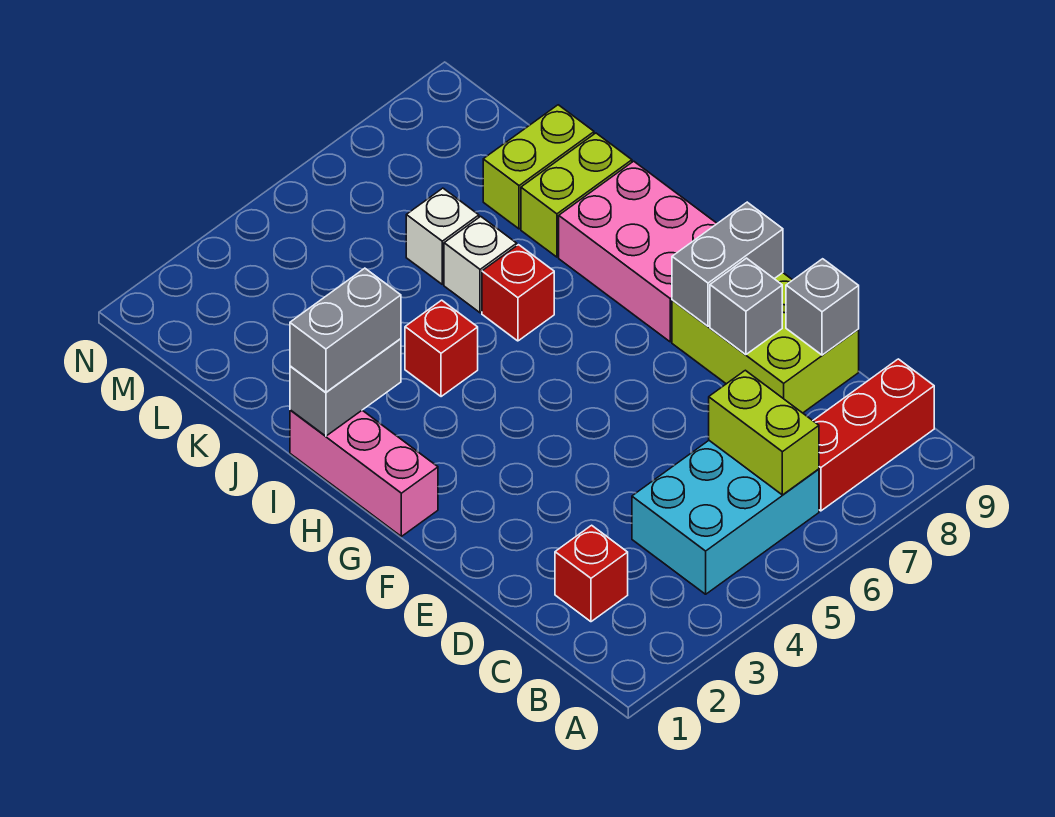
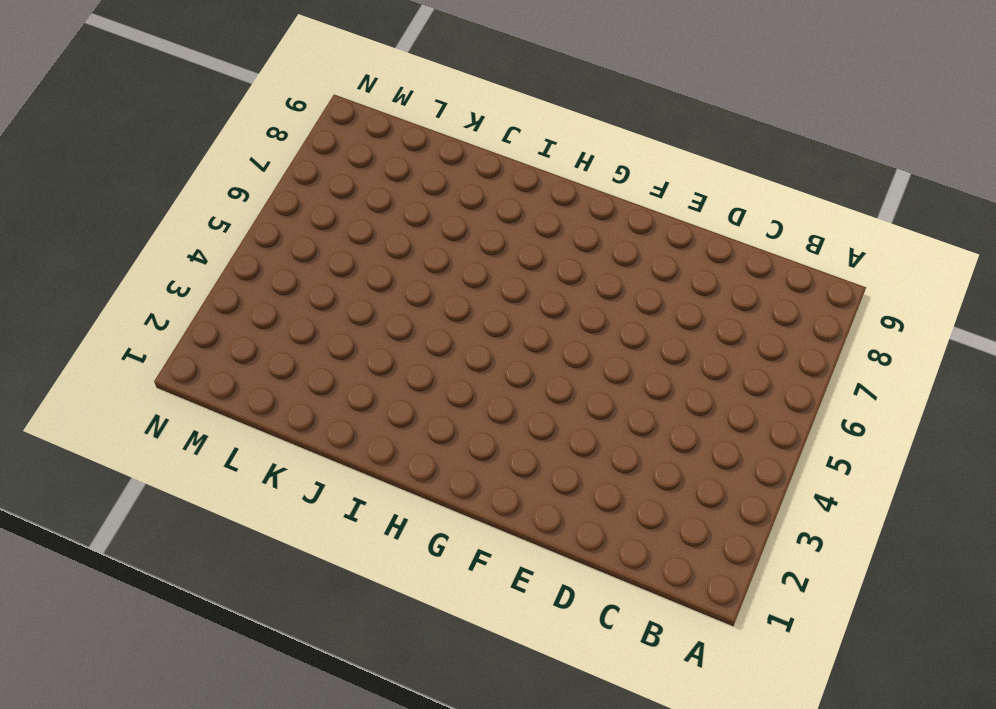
none -> cyan brick B4:C6 level 1
none -> red brick B7:B9 level 1
none -> red brick C2 level 1

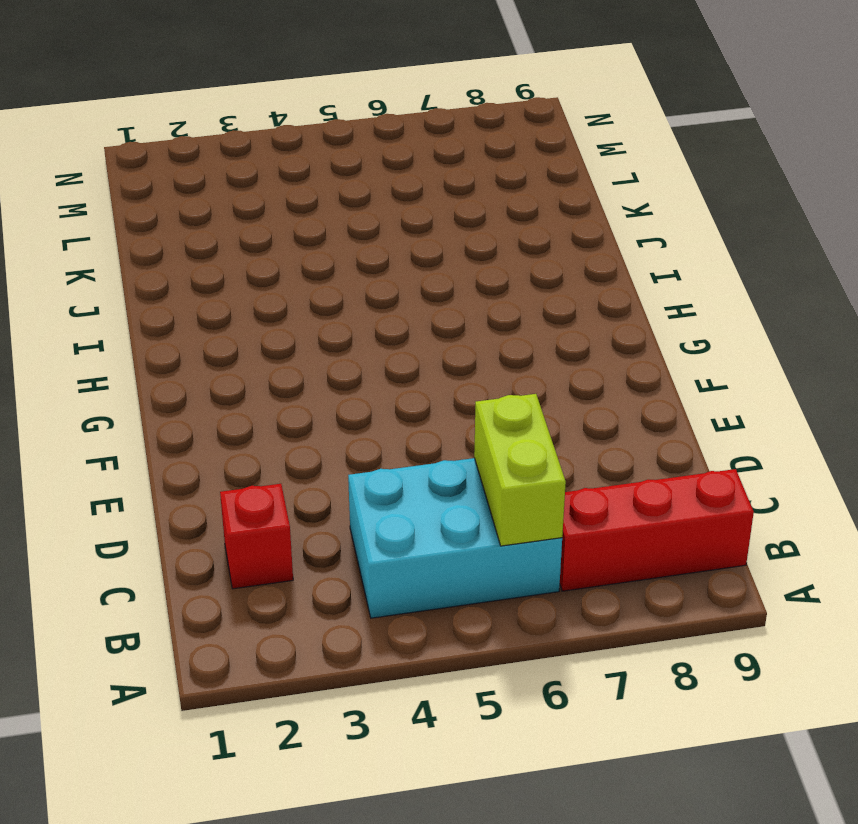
none -> lime brick D8:F9 level 1
none -> pink brick G1:I1 level 1
none -> pink brick G8:I9 level 1

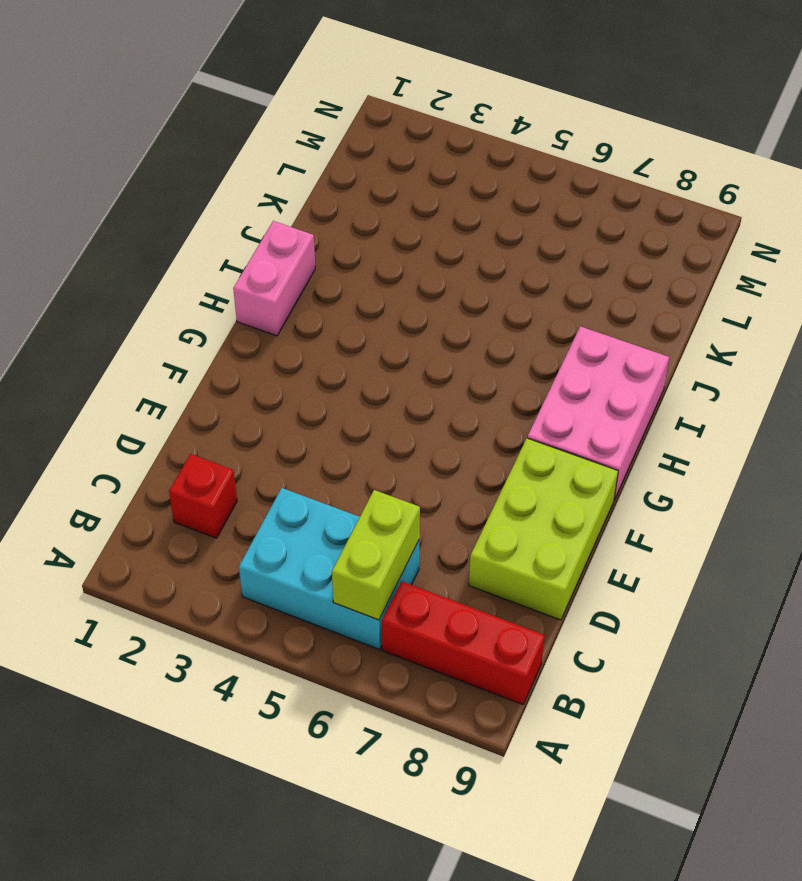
pink brick H1:I1 level 1 -> pink brick G1:I1 level 1
none -> red brick I4 level 1
none -> red brick I6 level 1
none -> white brick J6 level 1

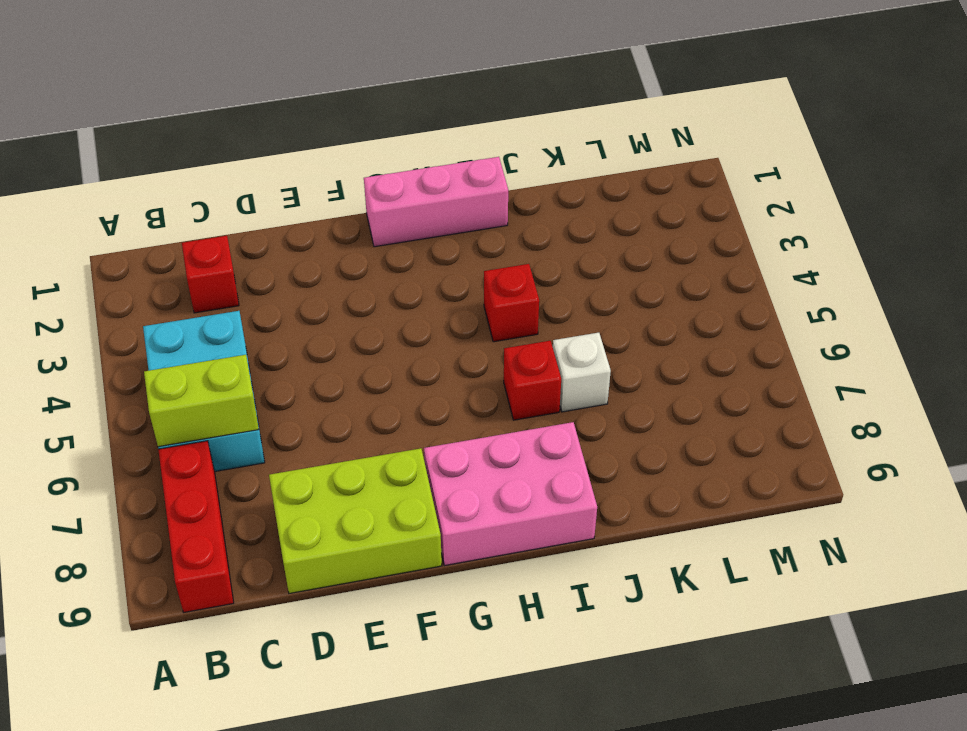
none -> lime brick J8:J9 level 1
none -> white brick K6 level 1
none -> lime brick K8:K9 level 1

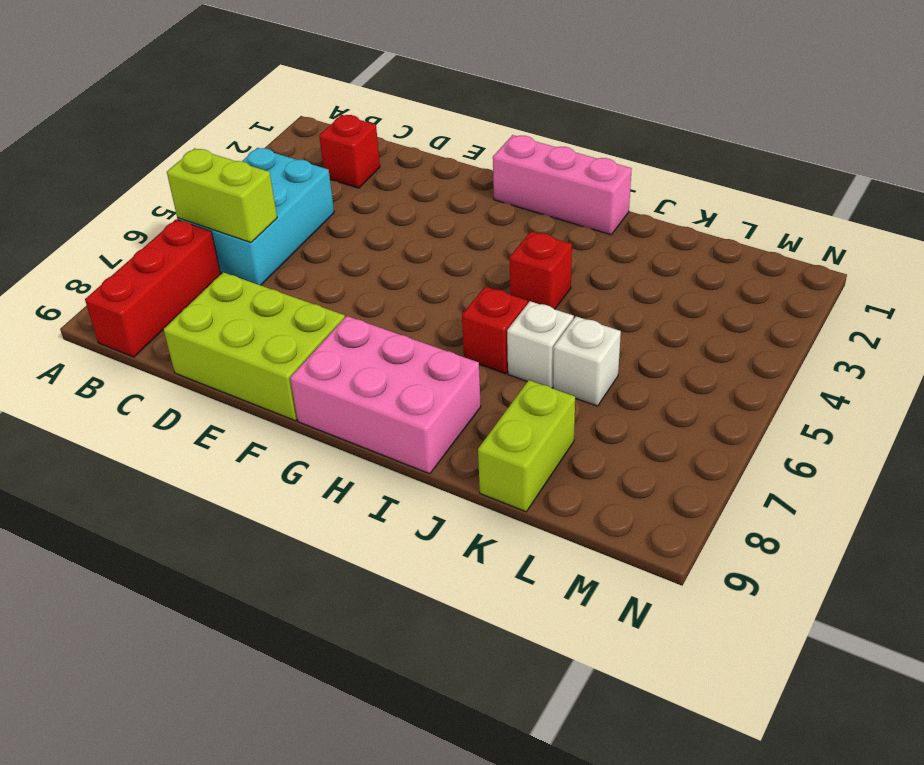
none -> lime brick J8:J9 level 1
none -> grey brick D9 level 2
none -> grey brick E8 level 2

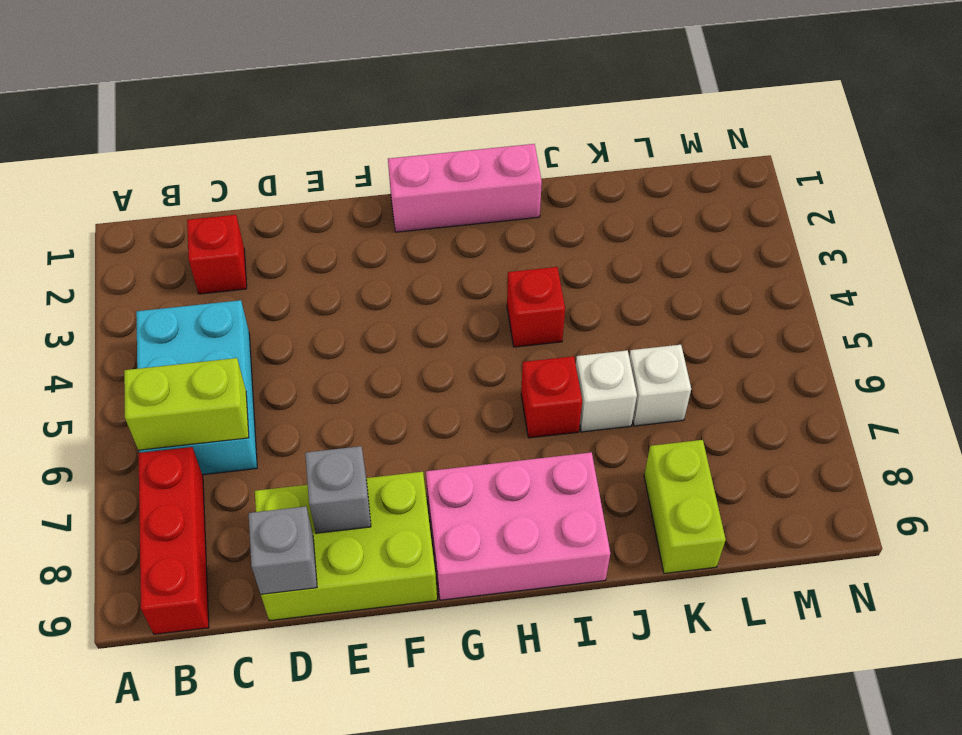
none -> lime brick J8:J9 level 1
none -> grey brick F8:F9 level 2
none -> grey brick I1:I2 level 2

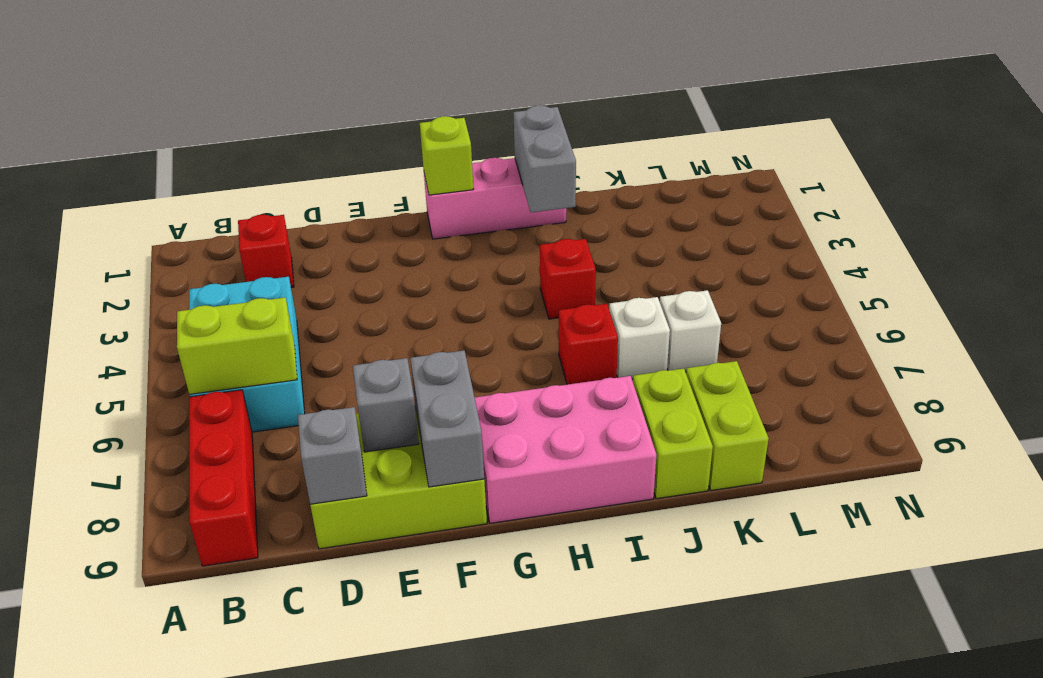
lime brick G1 level 2 -> none
none -> grey brick I1:I2 level 3

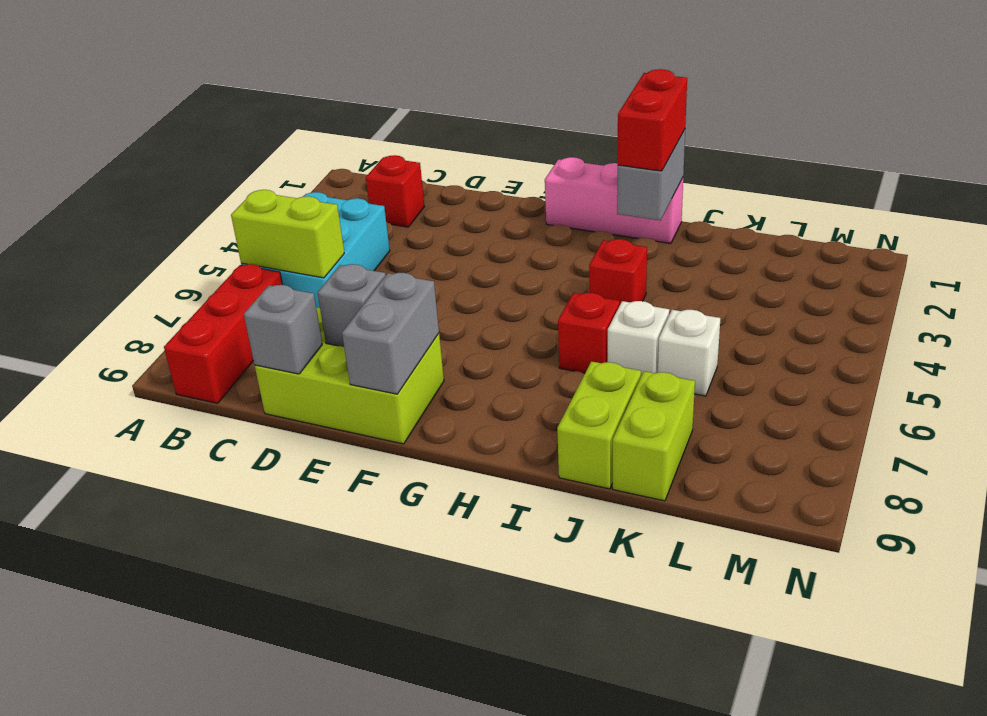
red brick I1:I2 level 3 -> grey brick I1:I2 level 3
none -> pink brick G8:I9 level 1

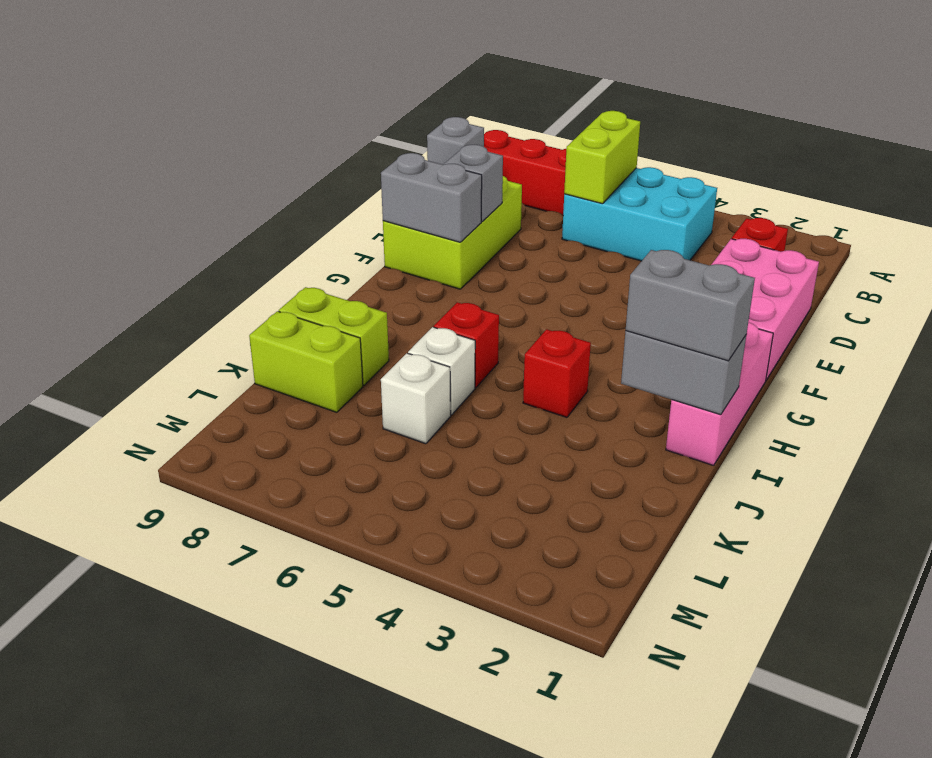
pink brick D1:F2 level 1 -> pink brick G8:I9 level 1

